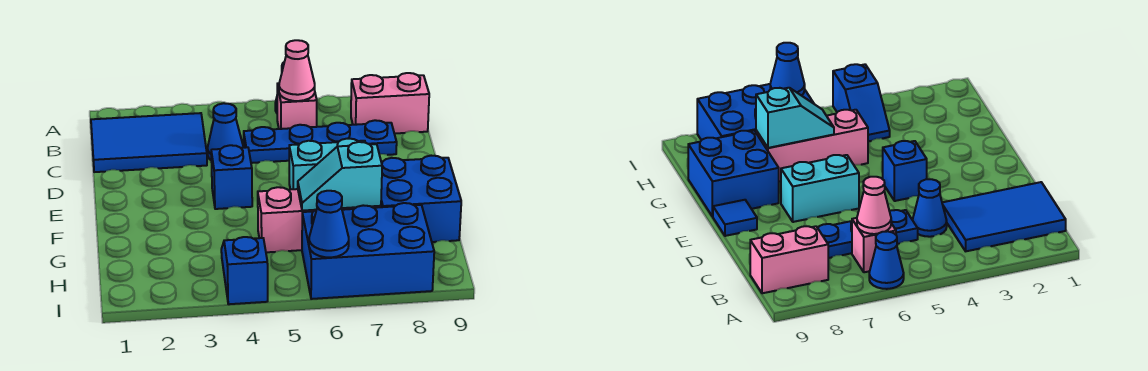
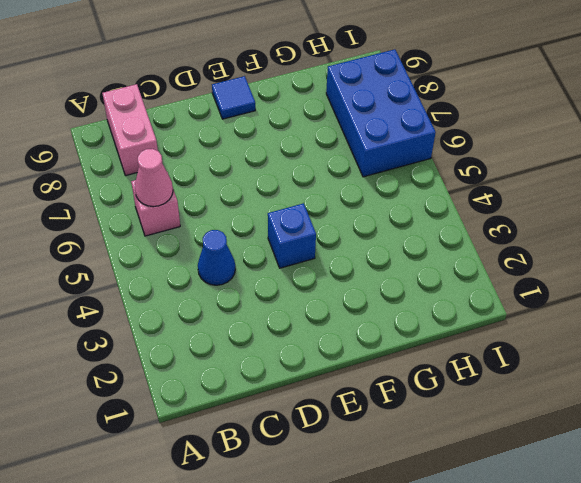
none -> blue cone A6 level 1
none -> blue tile B1:C3 level 1
none -> blue plate C5:C8 level 1

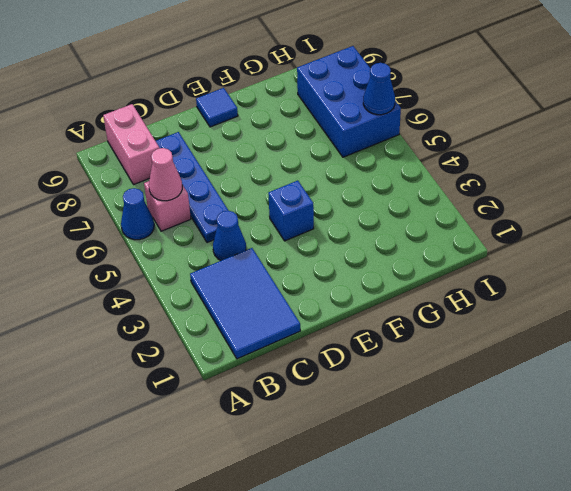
none -> cyan brick E6:E7 level 1
none -> blue brick F8:G9 level 1
none -> pink brick G5:G7 level 1

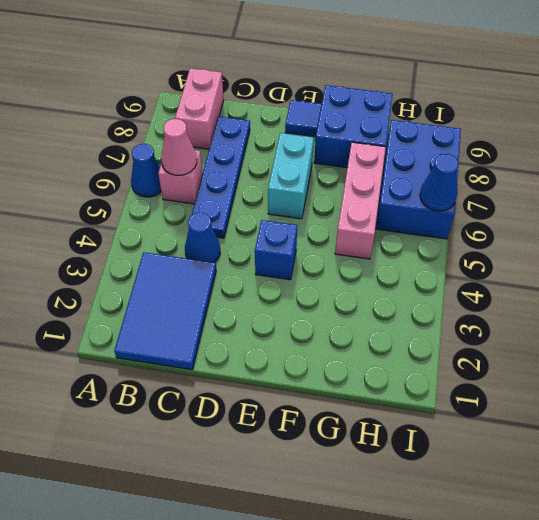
none -> blue slope H4:I4 level 1 top I
none -> cyan slope G6:G7 level 2 top 7

